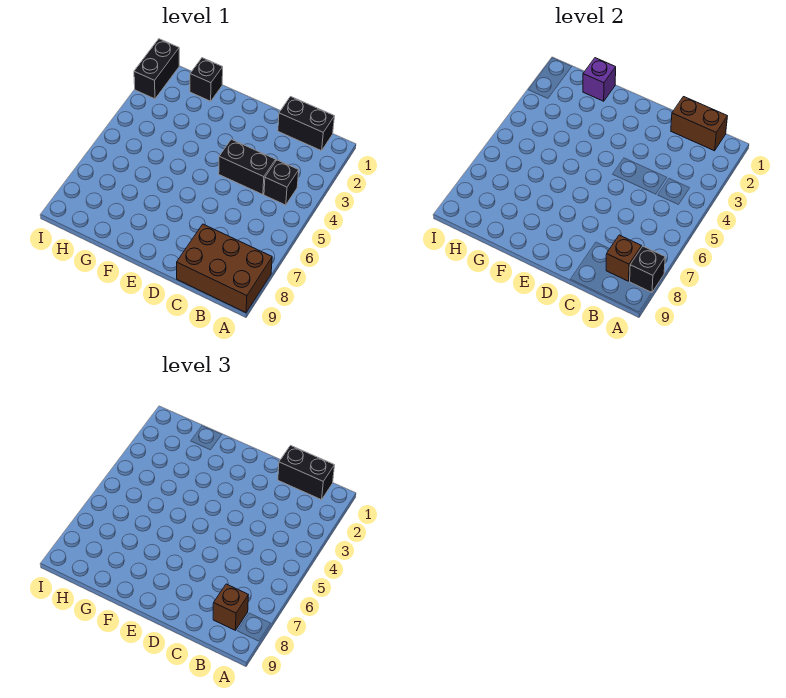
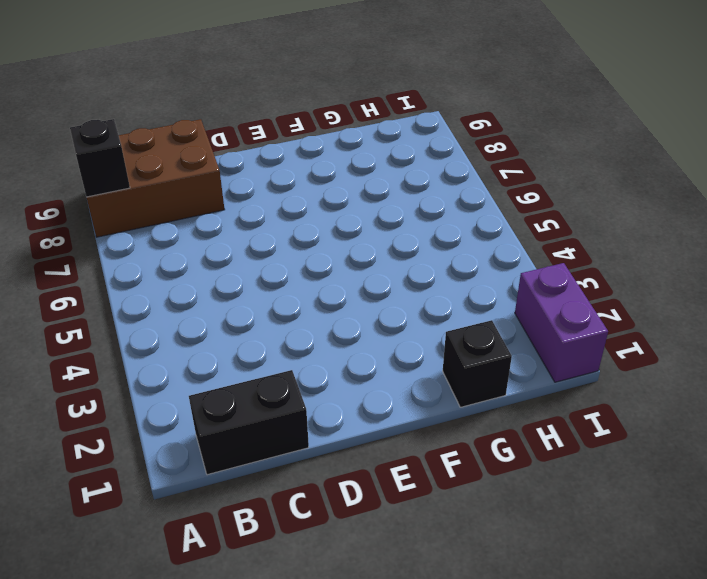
purple brick I1:I2 level 1 -> black brick I1:I2 level 1
none -> black brick B4 level 1
none -> black brick C4:D4 level 1
none -> brown brick B1:C1 level 2

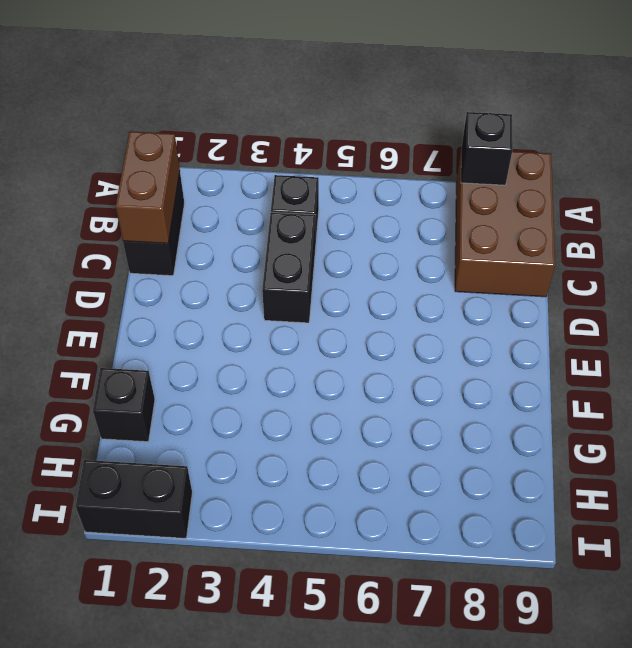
none -> brown brick B8 level 2
none -> purple brick G1 level 2
none -> black brick B1:C1 level 3

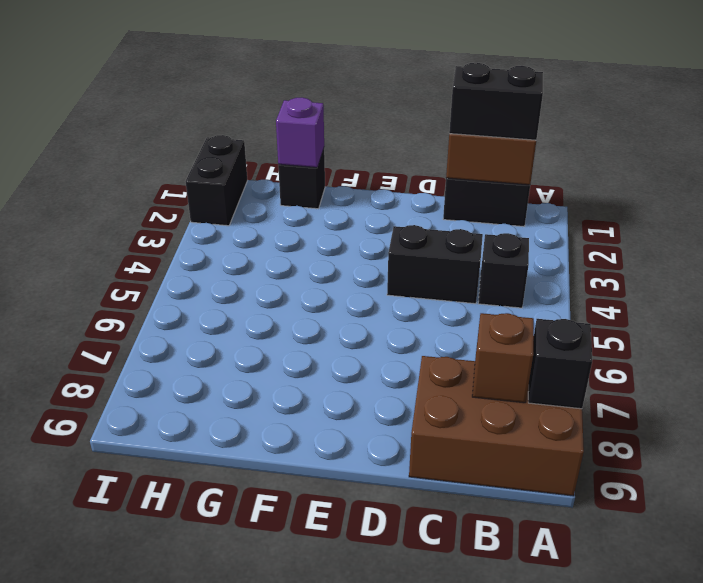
none -> brown brick B8 level 3

